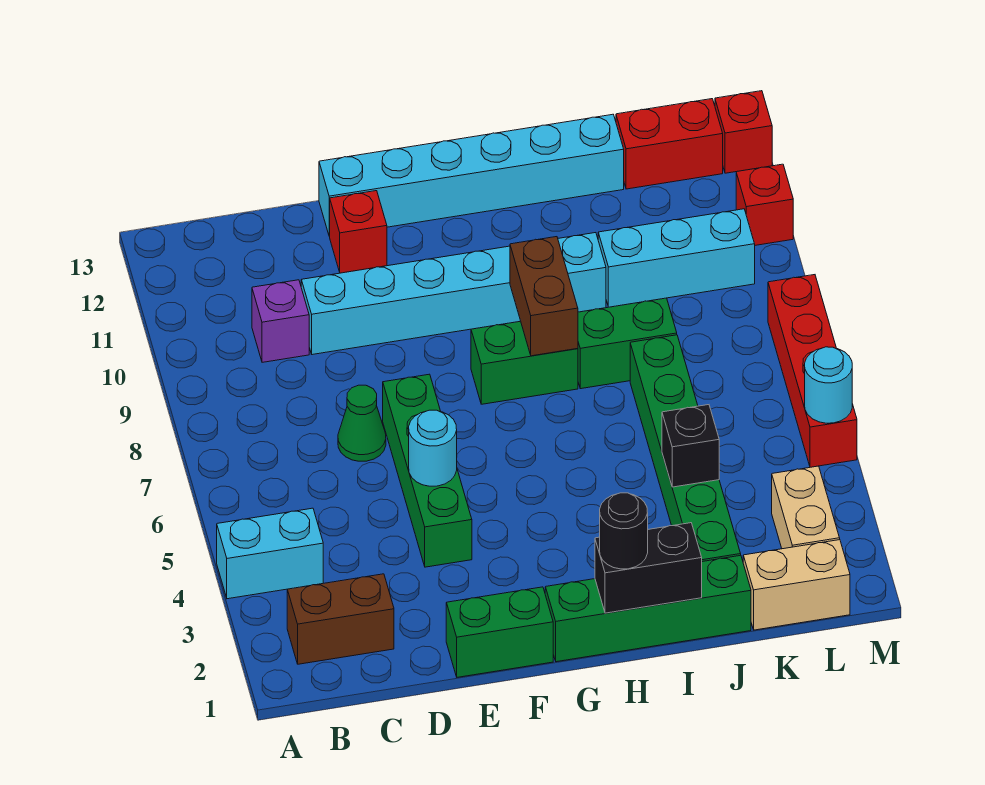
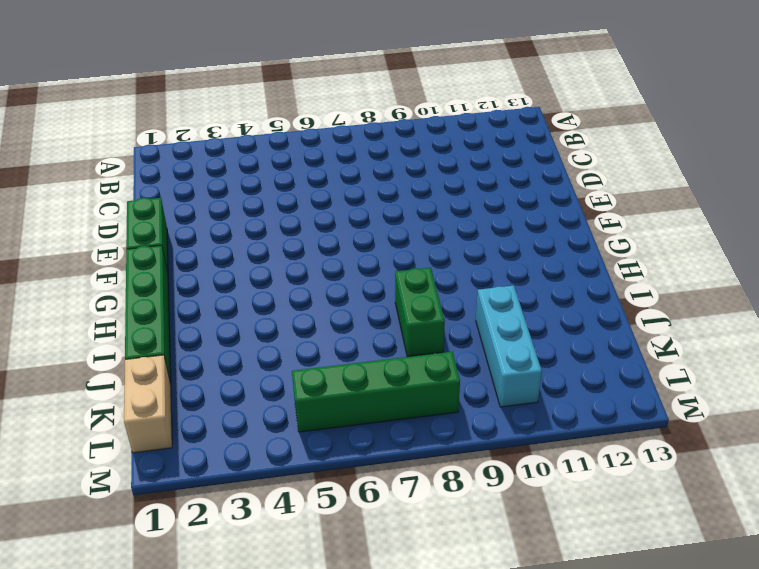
green brick L5:L8 level 1 -> green brick E4:E7 level 1
none -> cyan brick A4:B4 level 1
none -> brown brick B2:C2 level 1
none -> purple brick C10 level 1

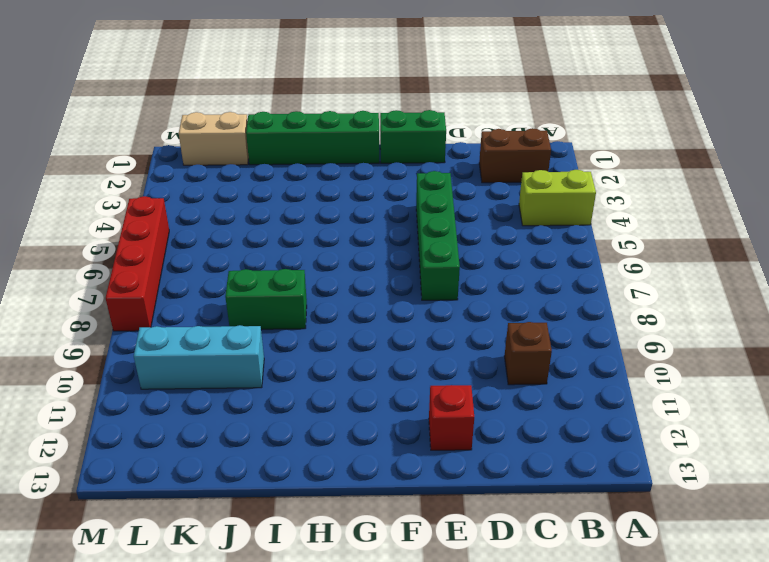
lime brick A4:B4 level 1 -> cyan brick A4:B4 level 1
brown brick C10 level 1 -> purple brick C10 level 1
none -> green cone D7 level 1
none -> cyan brick D10:I10 level 1
none -> cyan brick E13:J13 level 1

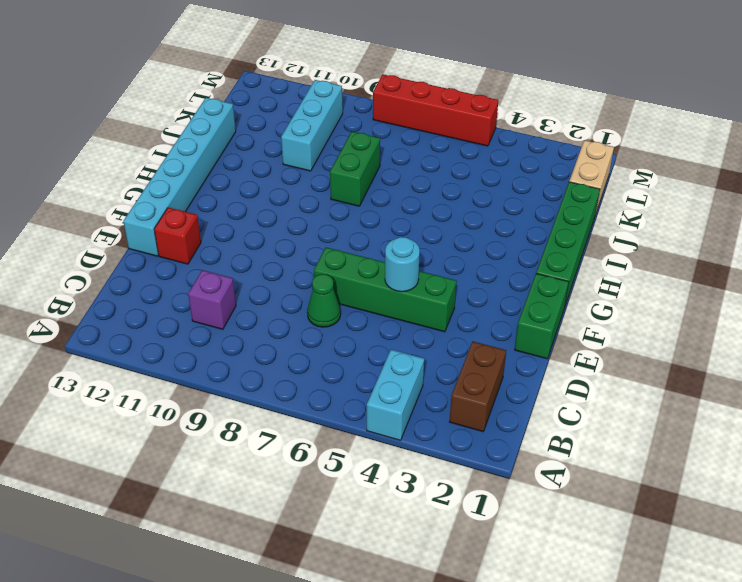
none -> cyan brick D10:I10 level 1
none -> green brick G8:H8 level 1
none -> green brick J2:J7 level 1

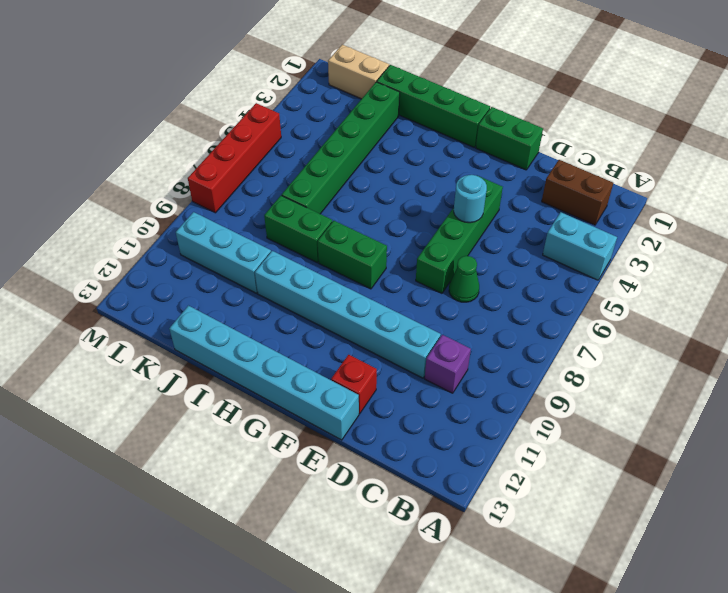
none -> red brick K13:L13 level 1
none -> tan brick L2:L3 level 1
none -> red brick M11 level 1

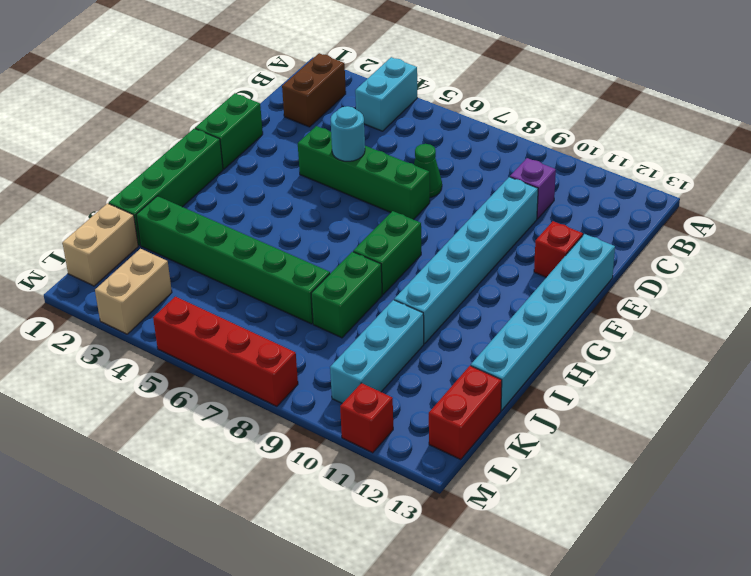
tan brick L3:M3 level 1 -> tan brick L2:L3 level 1
none -> red brick M13 level 1
none -> black brick H1:I1 level 2
none -> brown brick H8:H9 level 2

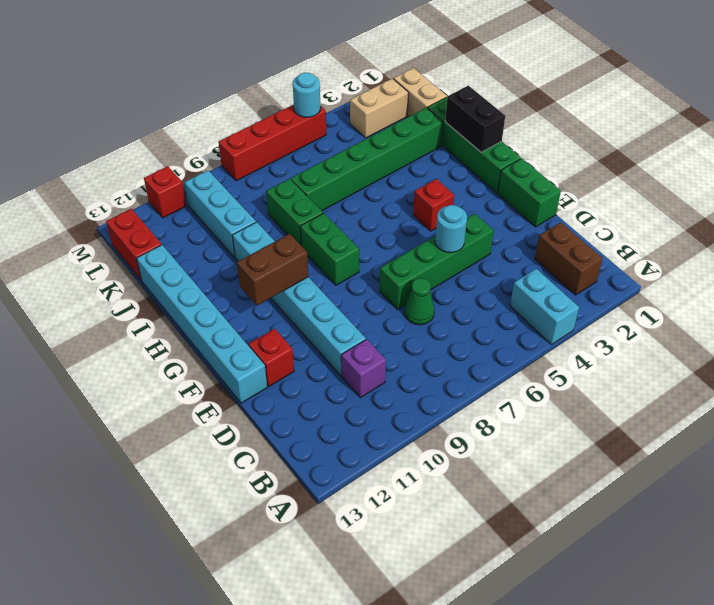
red brick G4 level 1 -> red brick M13 level 1
brown brick G10:G11 level 2 -> brown brick H8:H9 level 2
none -> black brick J4 level 2
none -> black round brick H1 level 3

